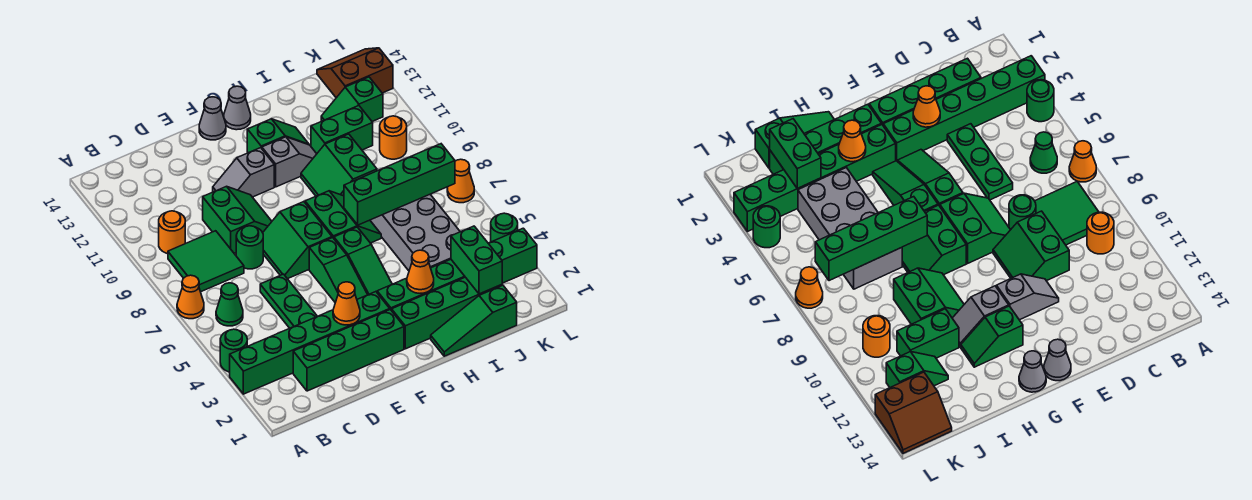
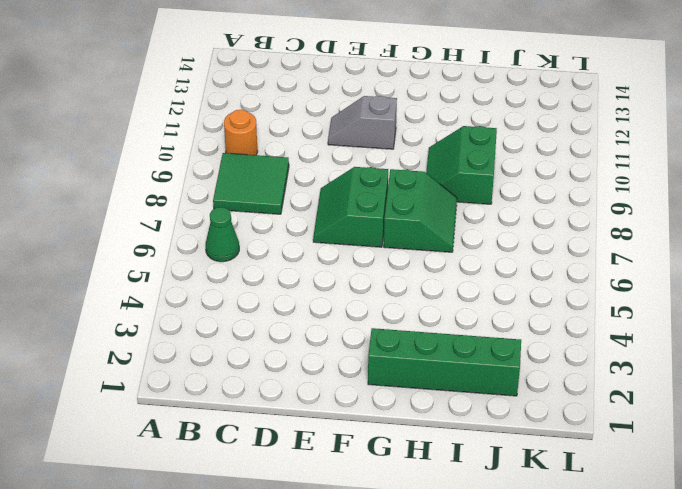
none -> green brick A3:F3 level 1
none -> green round brick A4 level 1
none -> orange cone A7 level 1
none -> green brick C2:F2 level 1

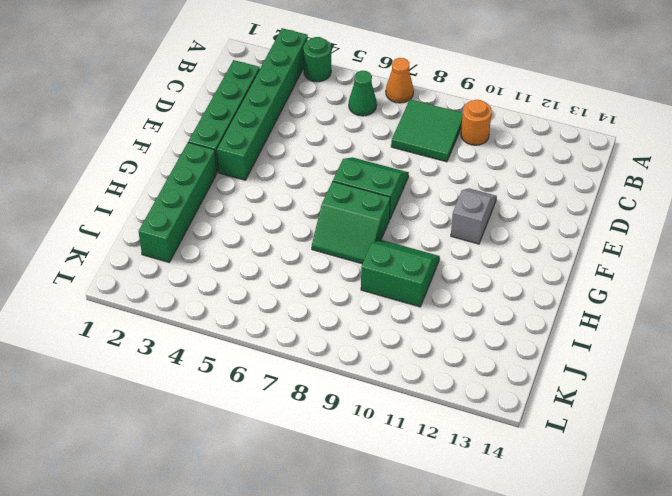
none -> green plate D4:D6 level 1
none -> green round brick D8 level 1
none -> green slope D9:E10 level 1 top D
none -> green slope F4:F6 level 1 top 6

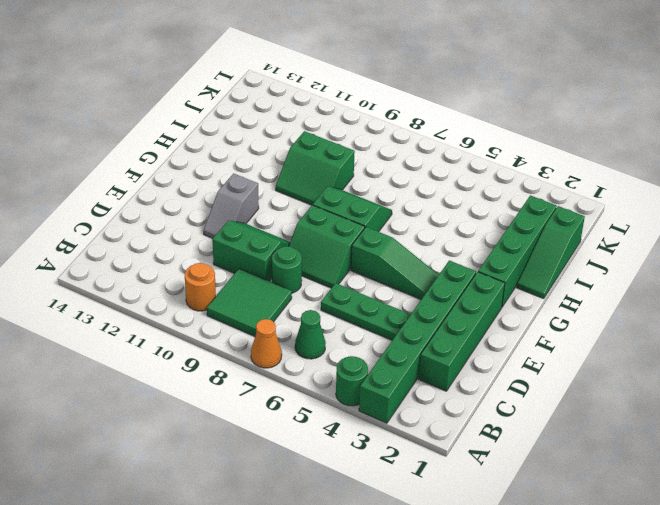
none -> grey cone F14 level 1
none -> green brick G3:L3 level 1
none -> green slope G4:G6 level 1 top 6
none -> grey slope G11:H11 level 1 top G

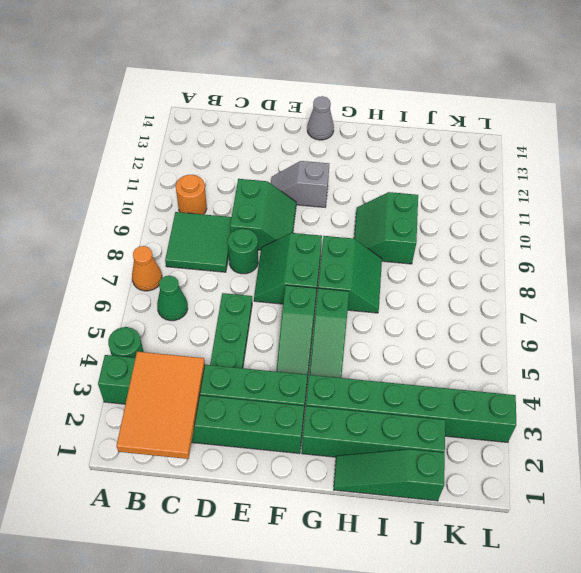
orange tile B1:C3 level 2 -> none
none -> grey slope G11:H11 level 1 top G
none -> green slope G12:H12 level 1 top G
none -> grey cone G14 level 1
none -> grey brick I4:J7 level 1

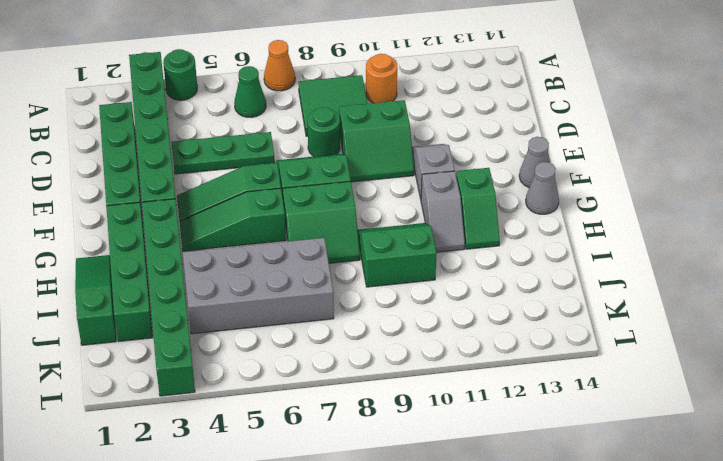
none -> green brick I11:J11 level 1
none -> green slope J12:K12 level 1 top K
none -> orange round brick K10 level 1
none -> brown slope K13:L14 level 1 top 13

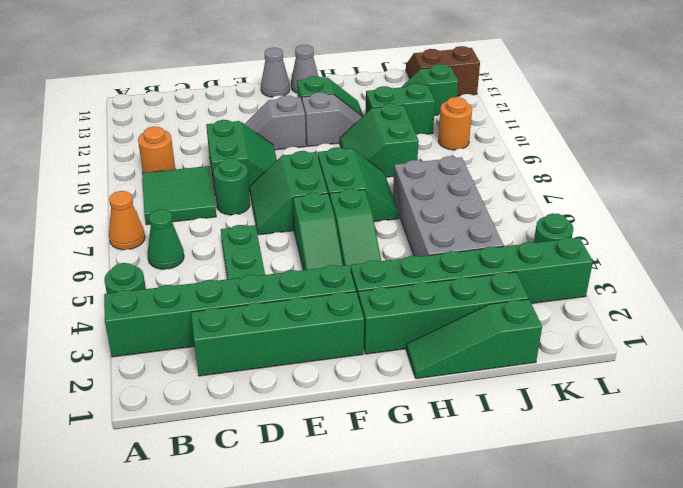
none -> orange cone L7 level 1
none -> orange cone E3 level 2
none -> orange cone H3 level 2
none -> green brick H7:K7 level 2

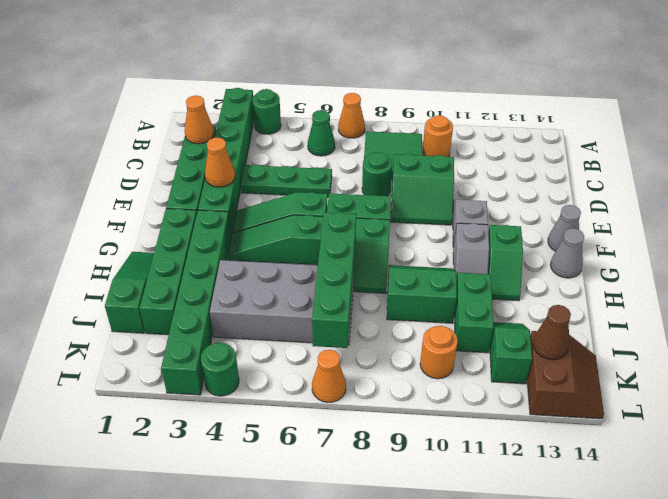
orange cone C2 level 2 -> orange cone H3 level 2
brown cone K13 level 2 -> none
none -> green brick J2:J3 level 2

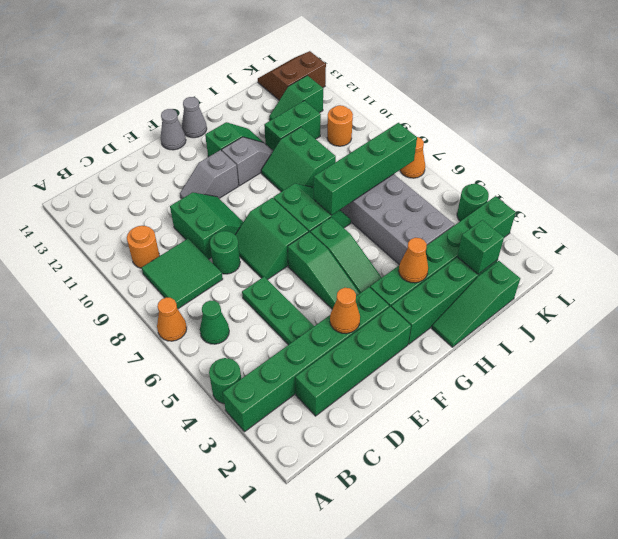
green brick J2 level 2 -> green brick J2:J3 level 2

